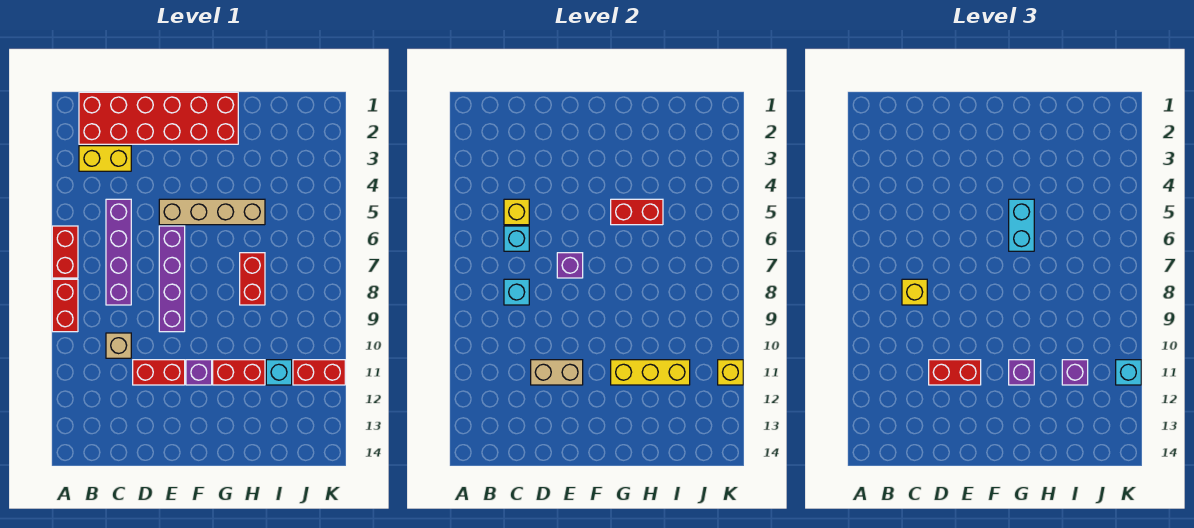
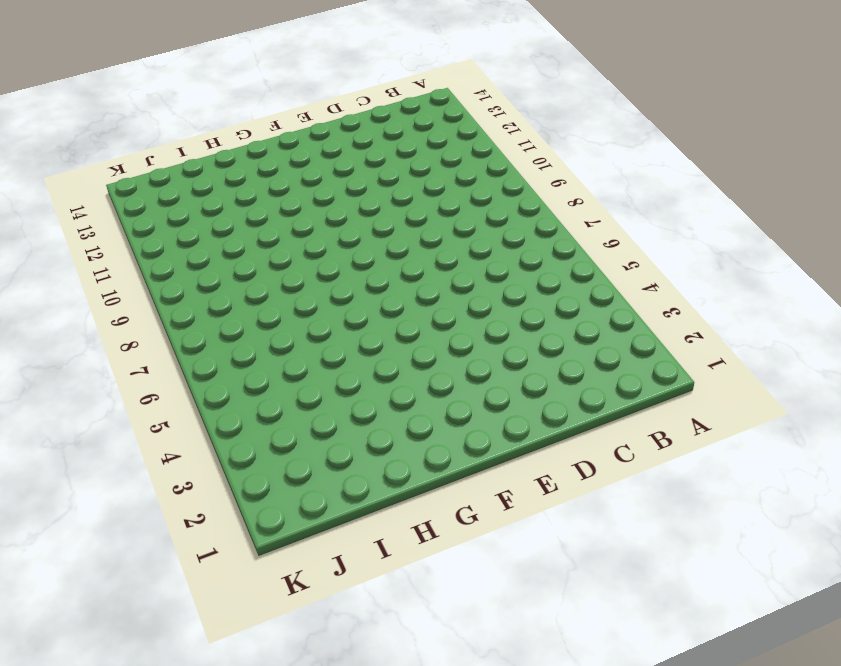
none -> red brick A6:A7 level 1
none -> red brick A8:A9 level 1
none -> red brick B1:G2 level 1

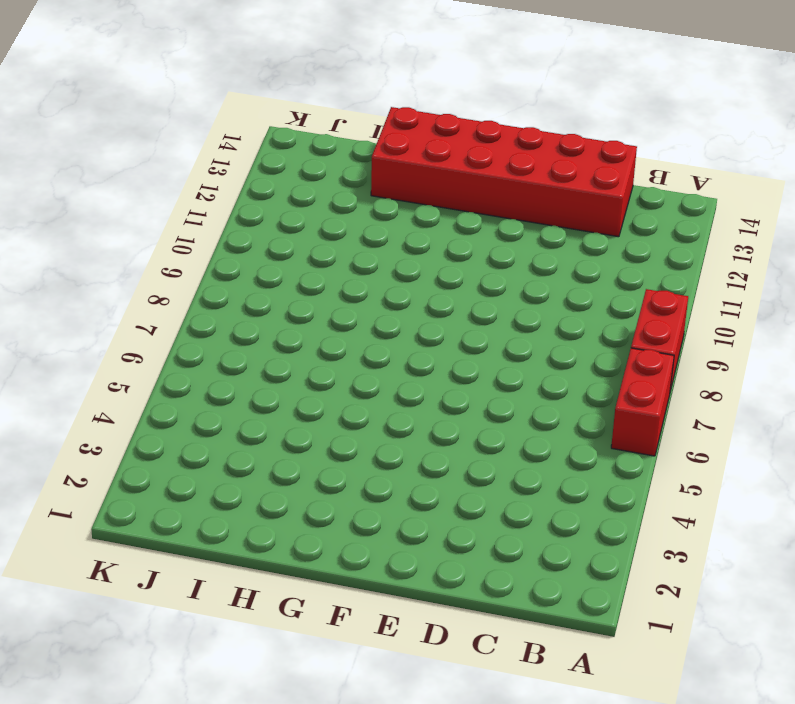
red brick C13:H14 level 1 -> red brick B1:G2 level 1
none -> yellow brick B3:C3 level 1
none -> purple brick C5:C8 level 1
none -> tan brick C10 level 1

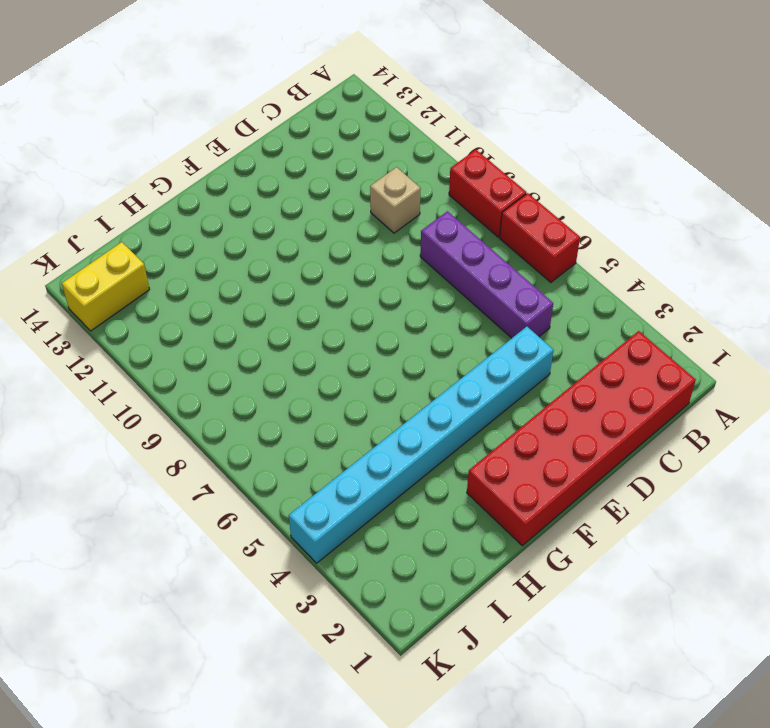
cyan brick D4:K4 level 1 -> none
yellow brick J13:K13 level 1 -> yellow brick B3:C3 level 1
none -> red brick D11:E11 level 1
none -> tan brick E5:H5 level 1
none -> purple brick E6:E9 level 1

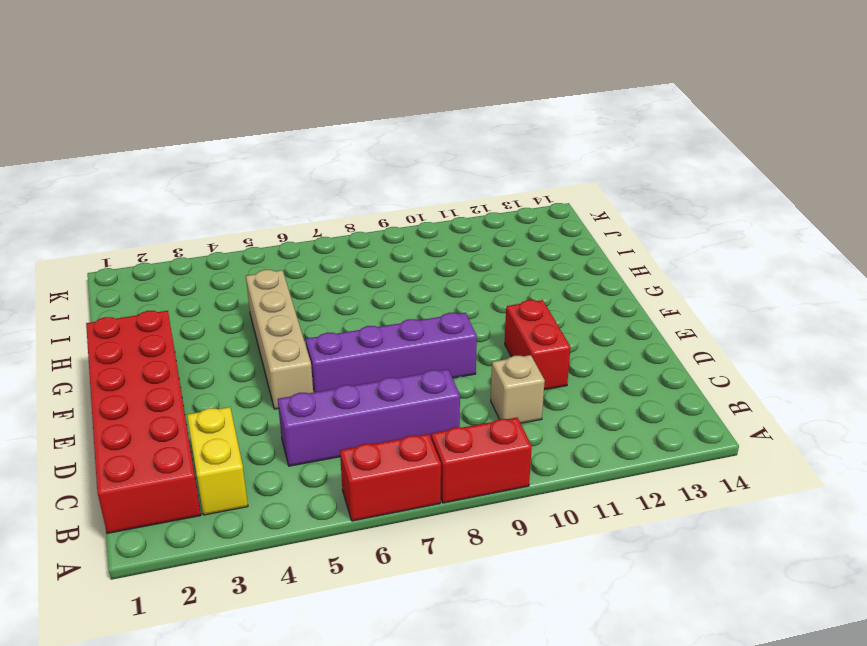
none -> purple brick F11 level 1
none -> red brick G11:H11 level 1
none -> red brick H7:H8 level 1

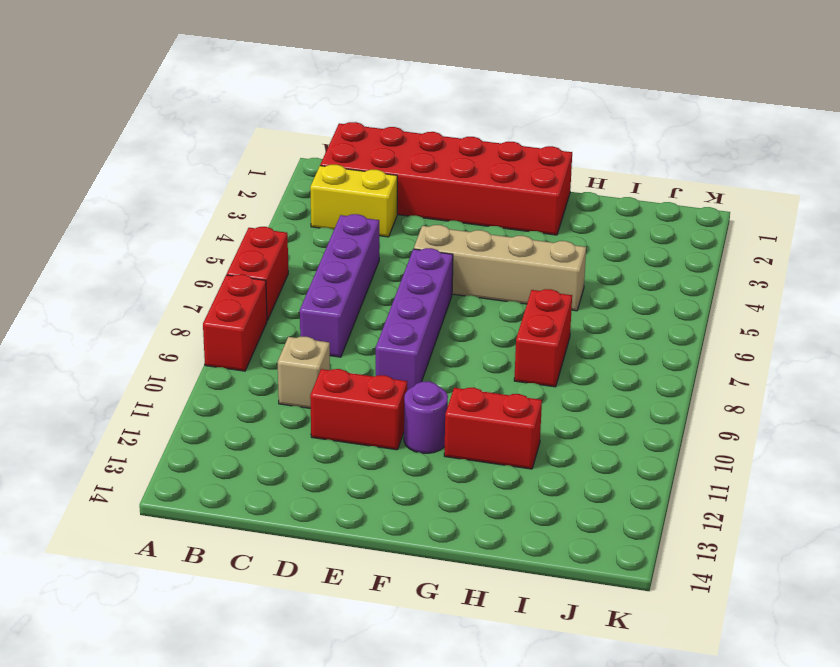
purple round brick F11 level 1 -> purple brick F11 level 1
none -> cyan brick I11 level 1
none -> red brick J11:K11 level 1
none -> yellow brick C5 level 2

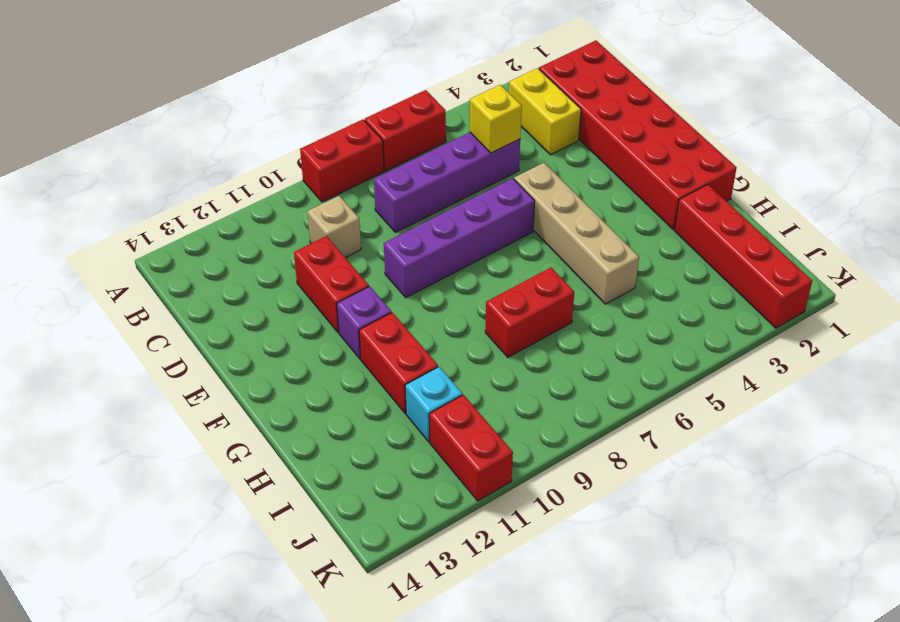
red brick H2:K2 level 1 -> none
none -> cyan brick C6 level 2
none -> cyan brick C8 level 2
none -> tan brick D11:E11 level 2

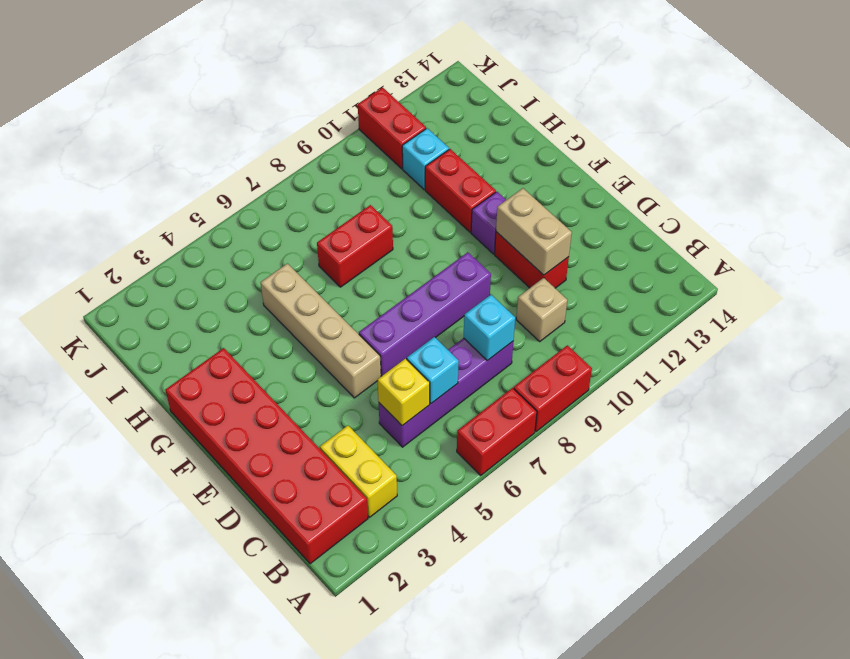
none -> purple brick E7 level 2
none -> red brick G5:H5 level 2
none -> yellow brick G11:I11 level 2

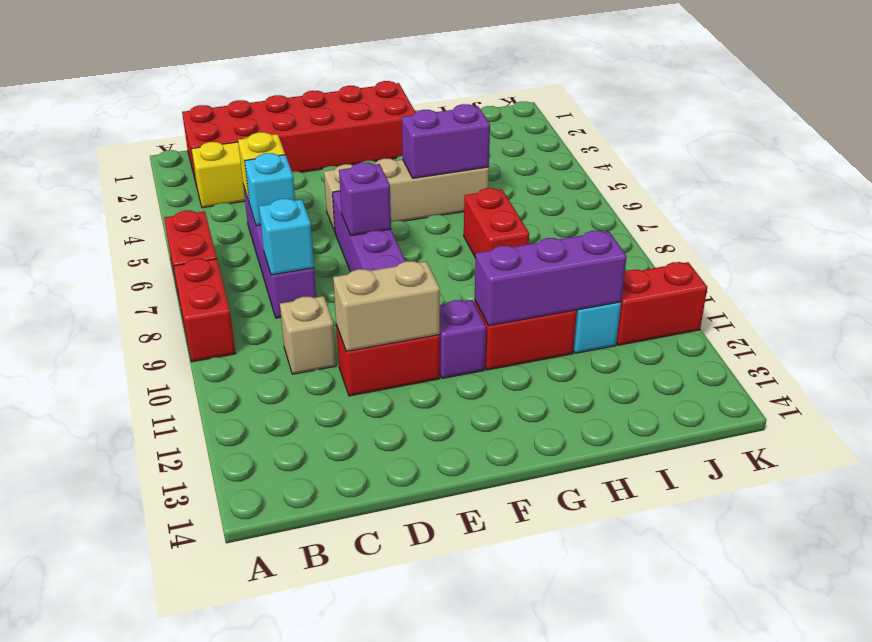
purple brick G5:H5 level 2 -> red brick G5:H5 level 2
purple brick G11:I11 level 2 -> yellow brick G11:I11 level 2
none -> yellow brick K11 level 2
none -> yellow brick C8 level 3
none -> red brick D11:E11 level 3

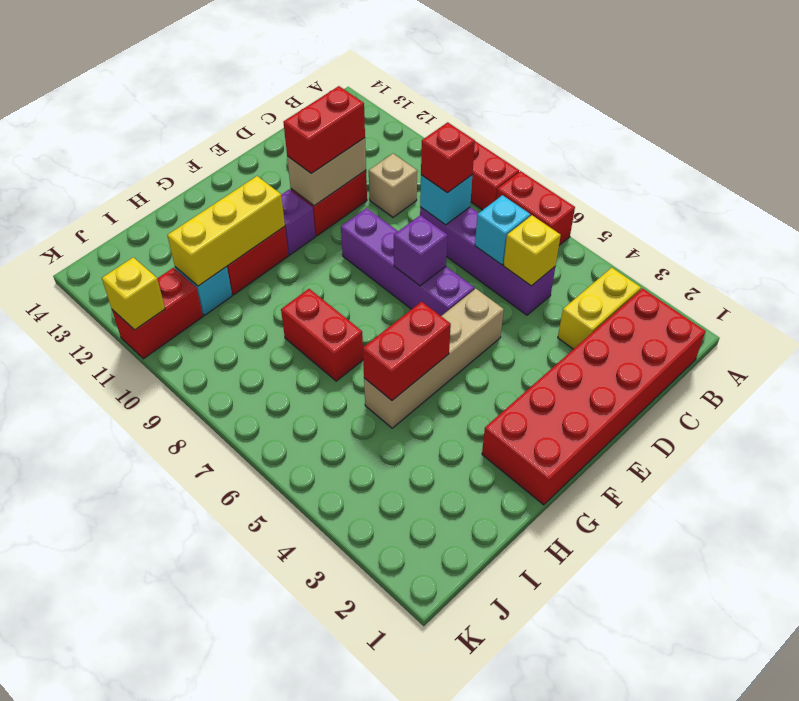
red brick C8 level 3 -> yellow brick C8 level 3
none -> cyan brick G5:G6 level 3
none -> purple brick G11 level 3
none -> purple brick I11 level 3

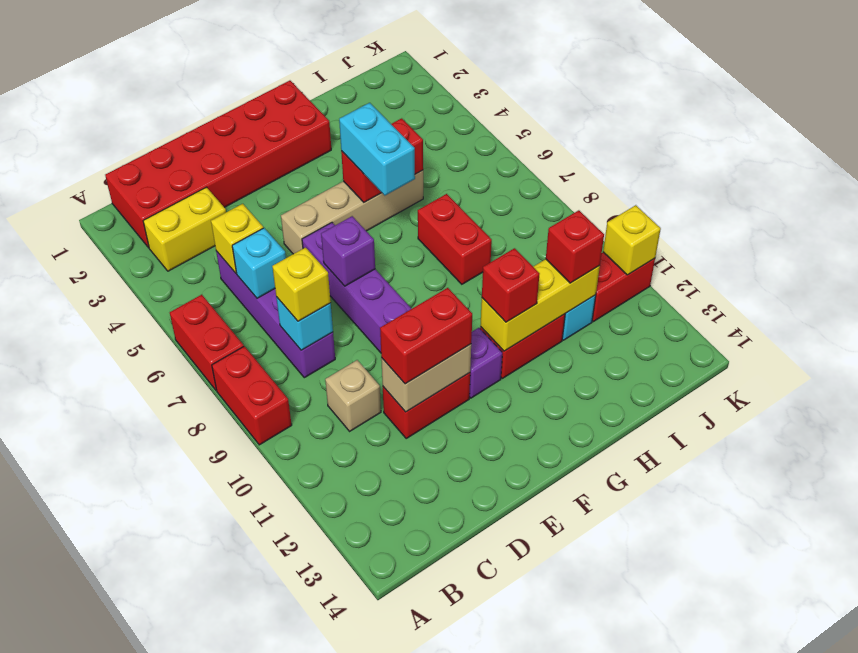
red brick G11 level 3 -> purple brick G11 level 3
red brick I11 level 3 -> purple brick I11 level 3
none -> cyan brick K11 level 3

